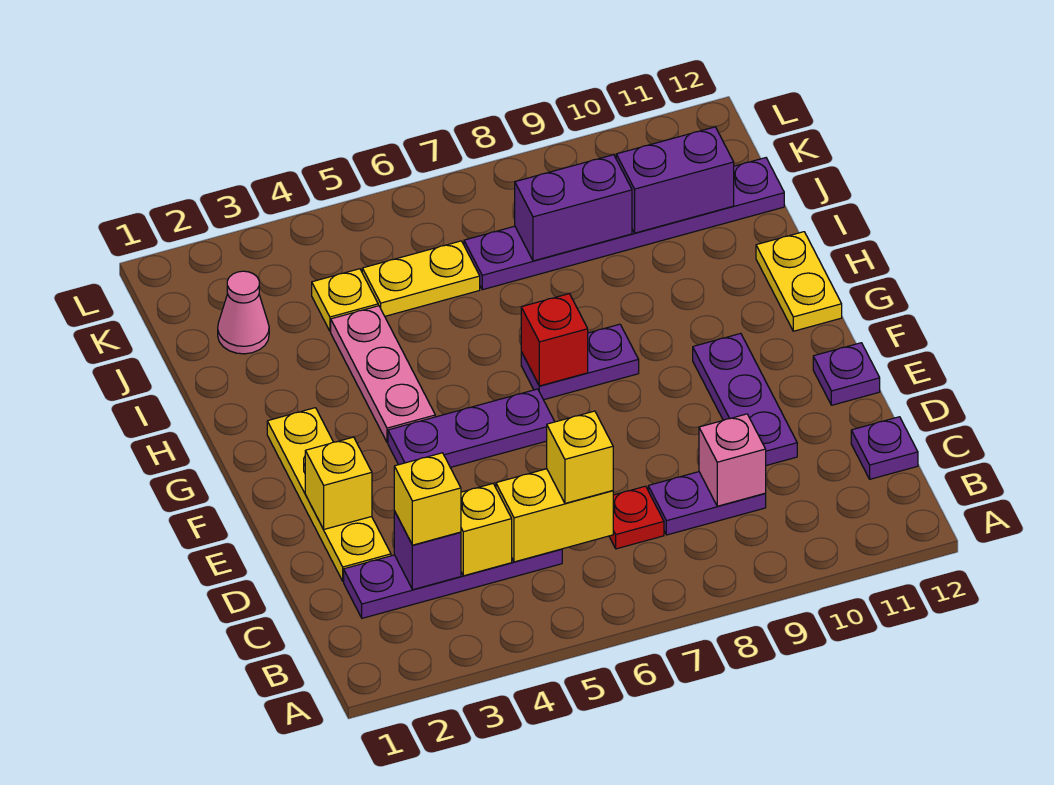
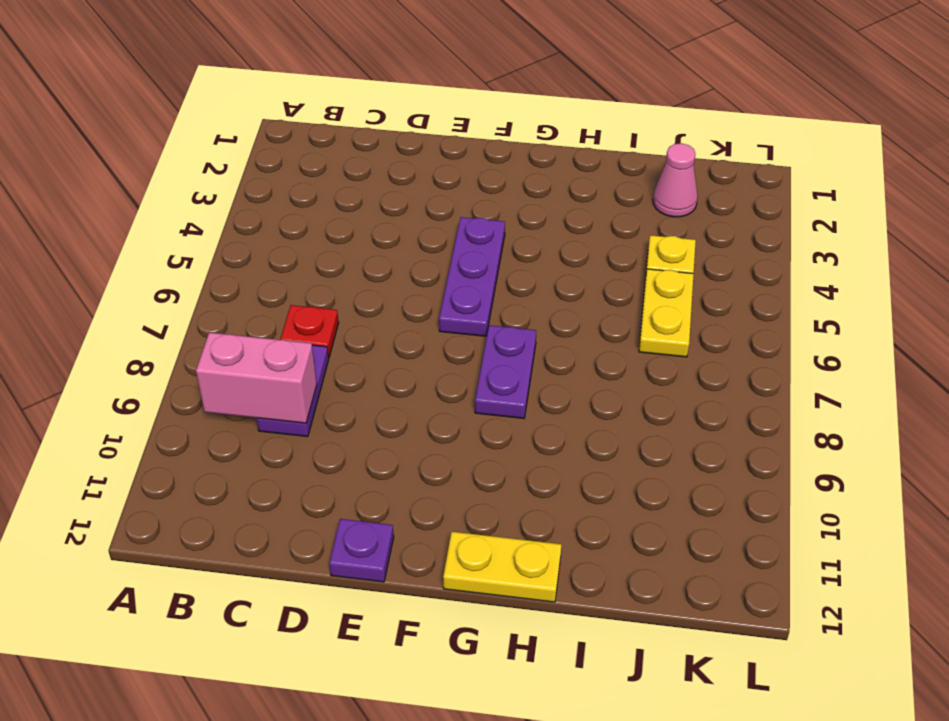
pink brick B9:C9 level 2 -> pink brick C9 level 2
none -> purple plate C2:C5 level 1
none -> purple plate C12 level 1
none -> yellow plate D2:G2 level 1

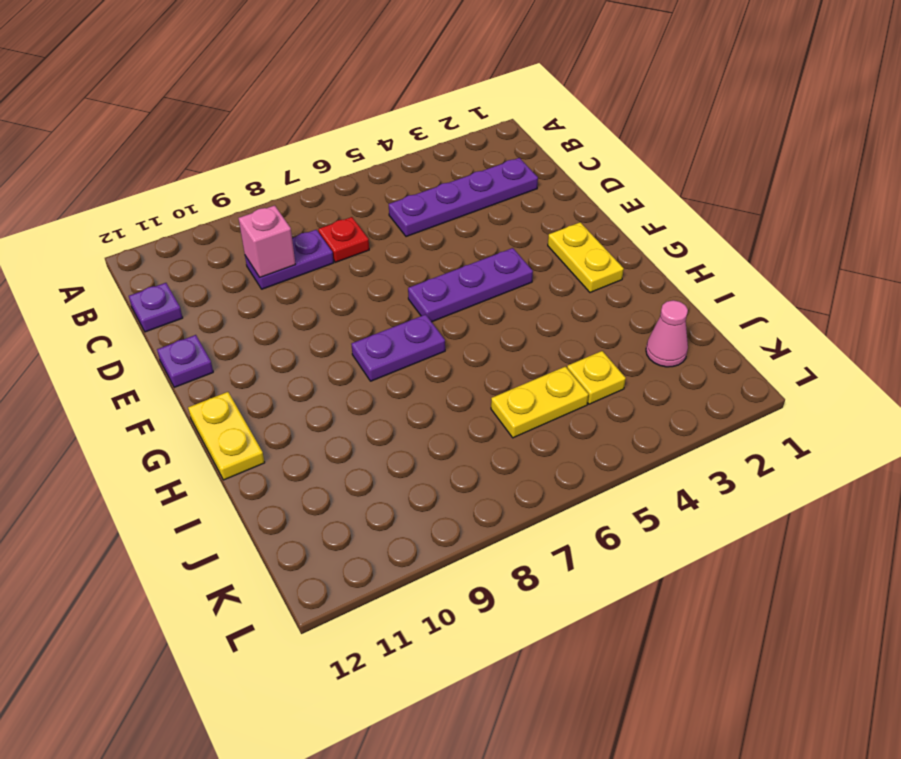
yellow plate F2:G2 level 1 -> yellow plate D2:G2 level 1
none -> purple plate D10:F10 level 1
none -> pink plate G4:I4 level 1
none -> purple plate J7:J12 level 1

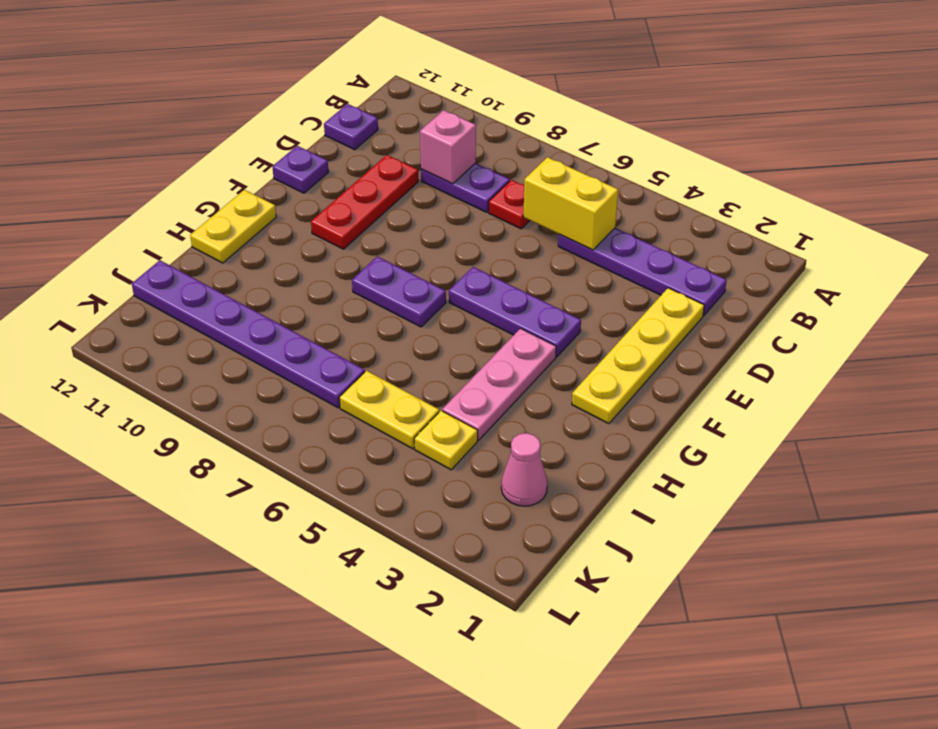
red plate D10:F10 level 1 -> purple plate D10:F10 level 1
none -> purple brick C3 level 2
none -> yellow brick C4 level 2
none -> yellow brick E2 level 2

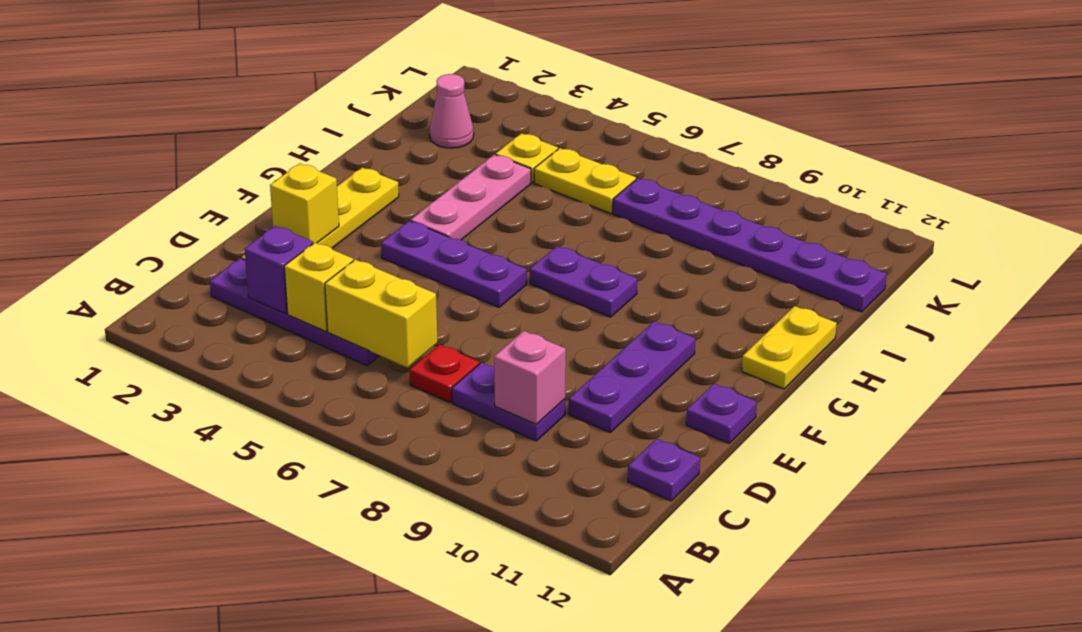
none -> red brick G7 level 2
none -> purple brick J8:J9 level 2
none -> purple brick J10:J11 level 2

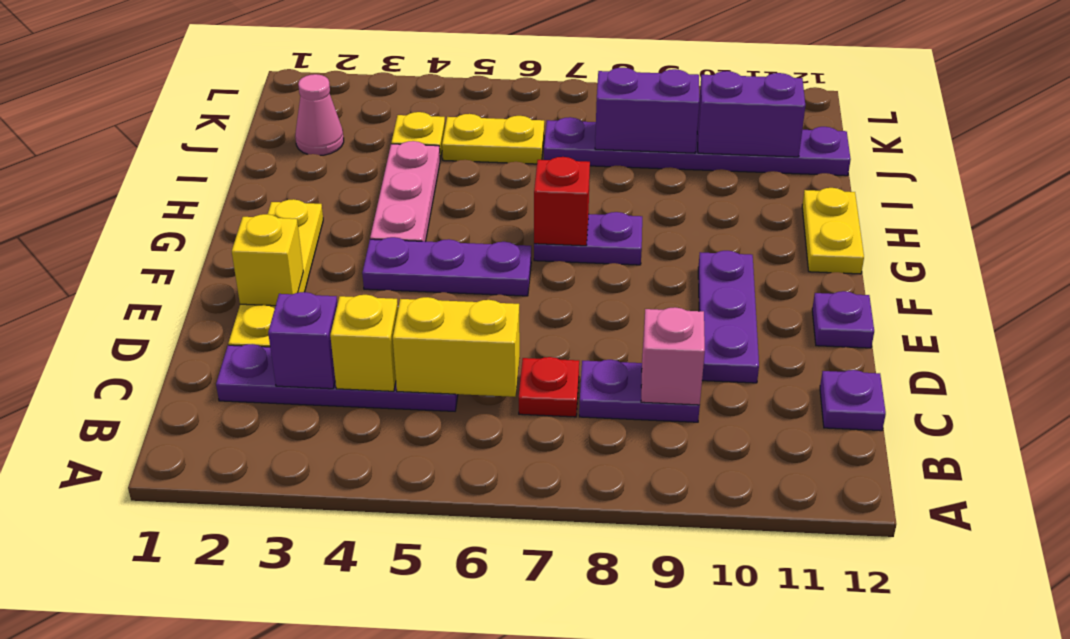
none -> yellow brick C3 level 3
none -> yellow brick C6 level 3

